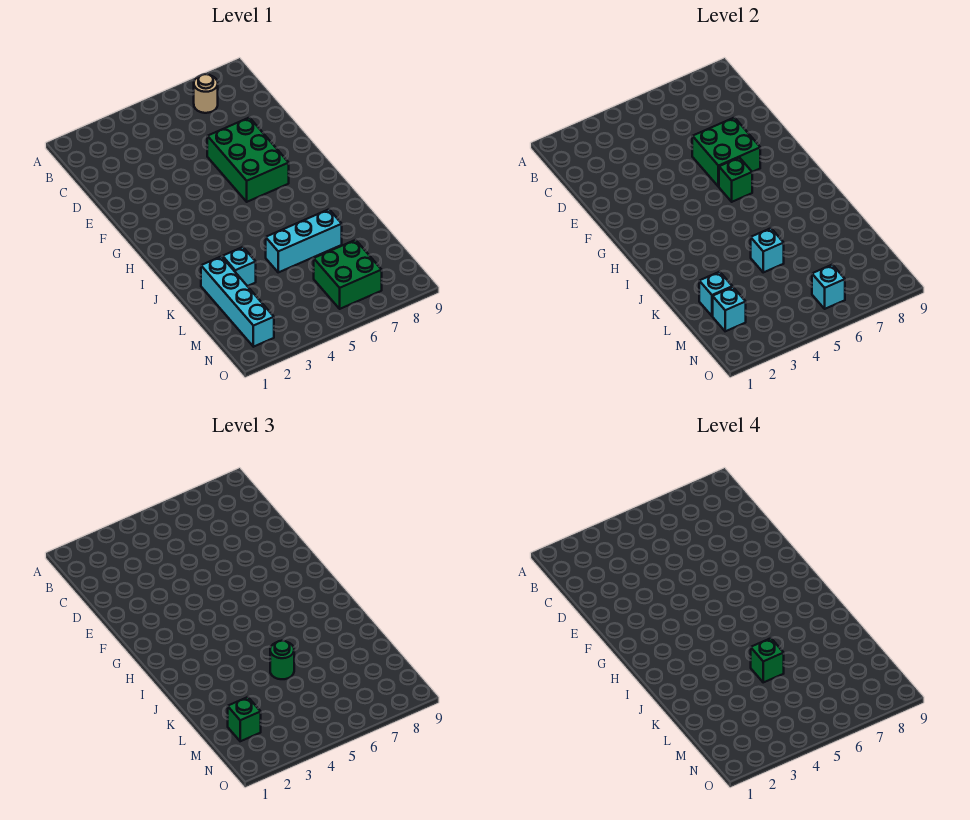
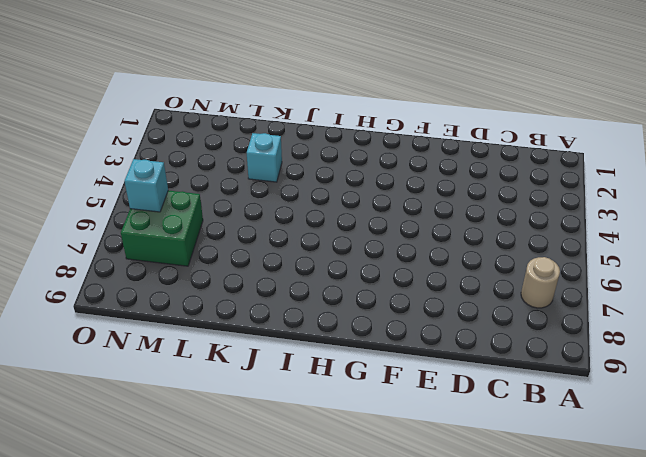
none -> green brick E6:G7 level 1
none -> cyan brick K2:N2 level 1
none -> cyan brick K5:K7 level 1

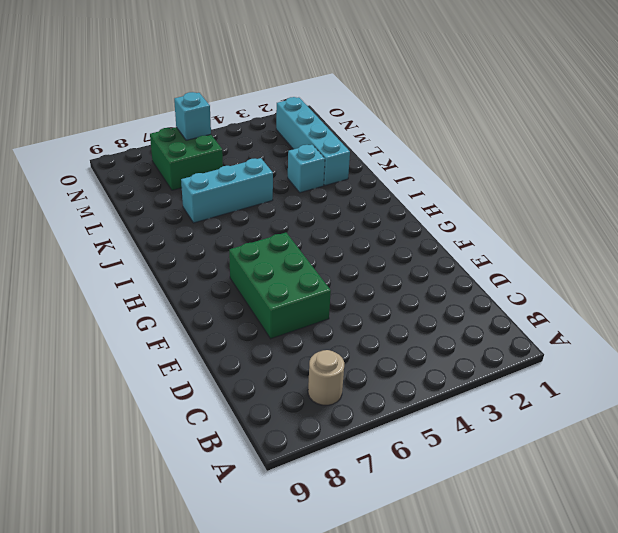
none -> green brick E6:F7 level 2
none -> green brick G6 level 2
none -> cyan brick K5 level 2

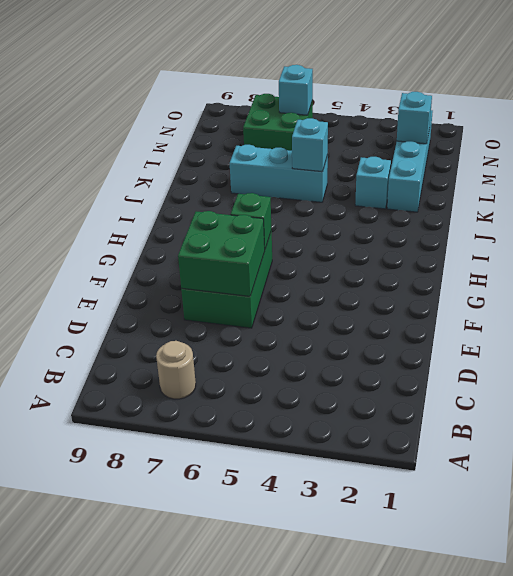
none -> cyan brick L2 level 2
none -> green round brick K5 level 3
none -> green brick M2 level 3

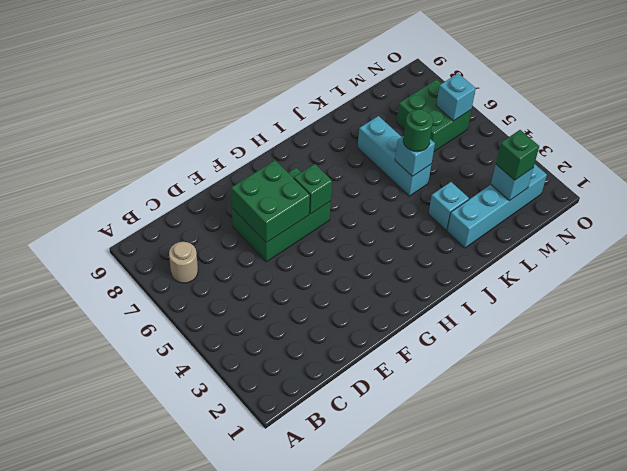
none -> cyan brick L2 level 2
none -> green brick K5 level 4

